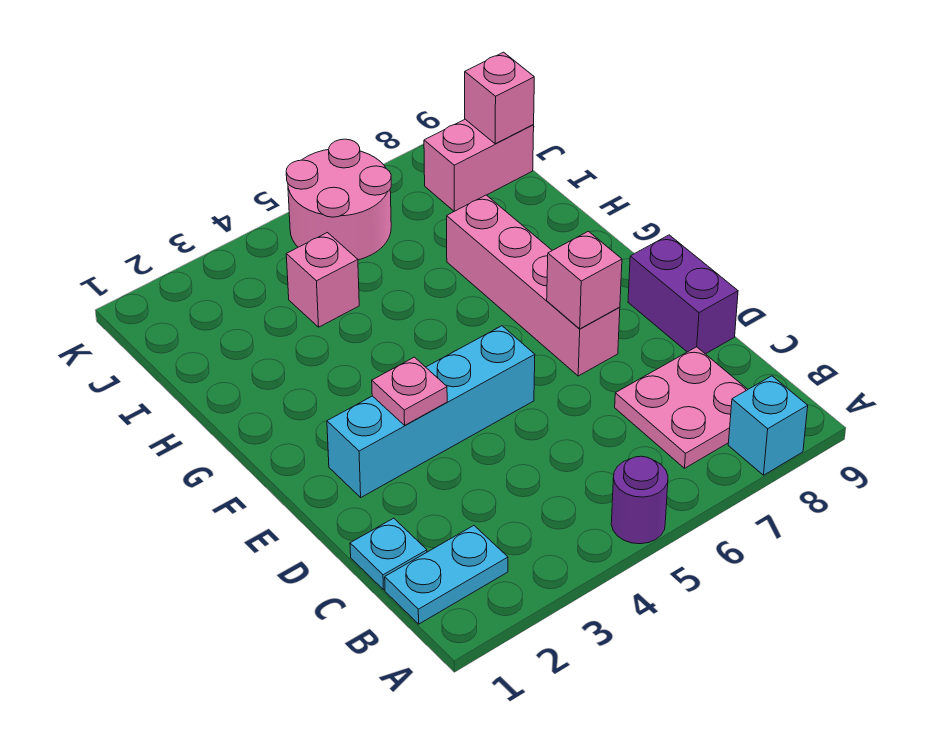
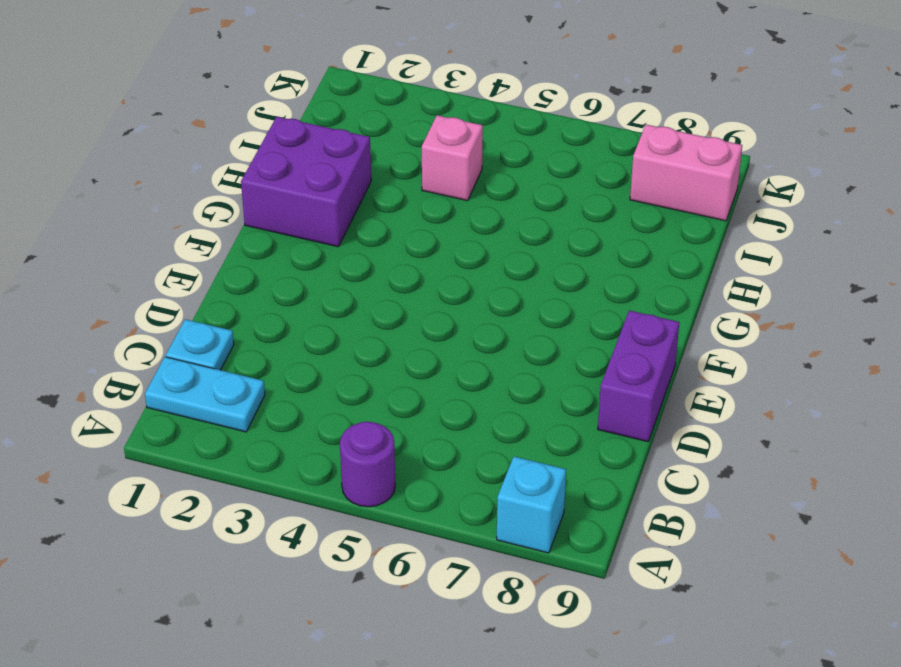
purple brick G1:H2 level 1 -> none
none -> pink plate B7:C8 level 1
none -> cyan brick E2:E5 level 1
none -> pink brick E7:H7 level 1

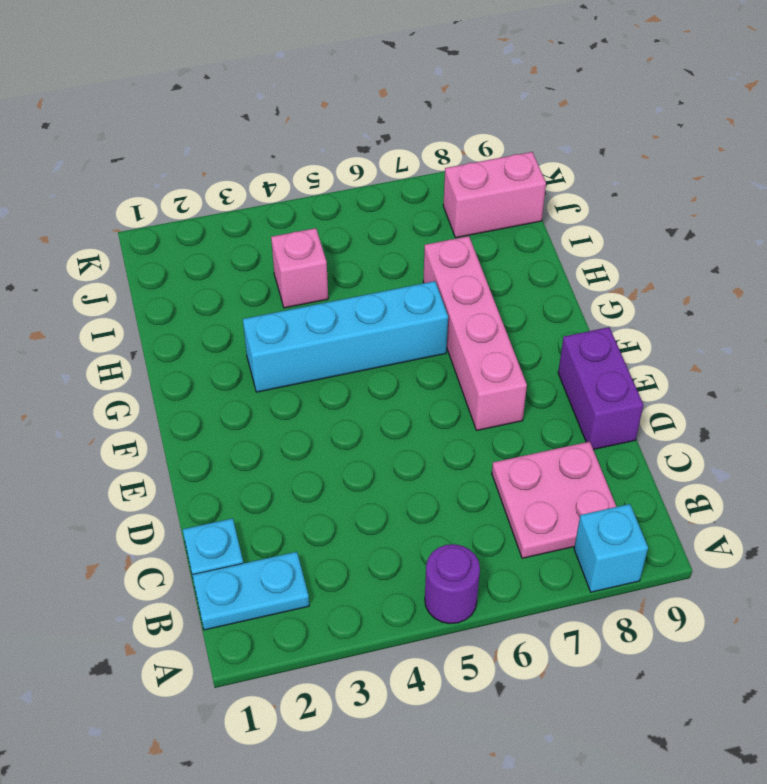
cyan brick G3:G6 level 1 -> cyan brick E2:E5 level 1
none -> pink round brick J5:K6 level 1
none -> pink plate E3 level 2
none -> pink brick E7 level 2

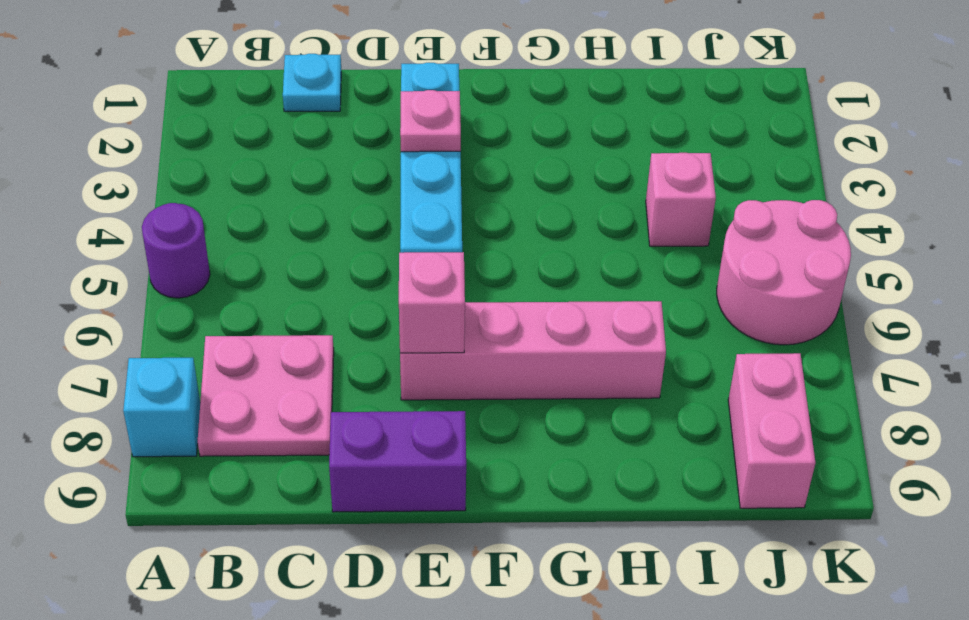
none -> cyan plate B1:B2 level 1
none -> pink brick J9 level 2

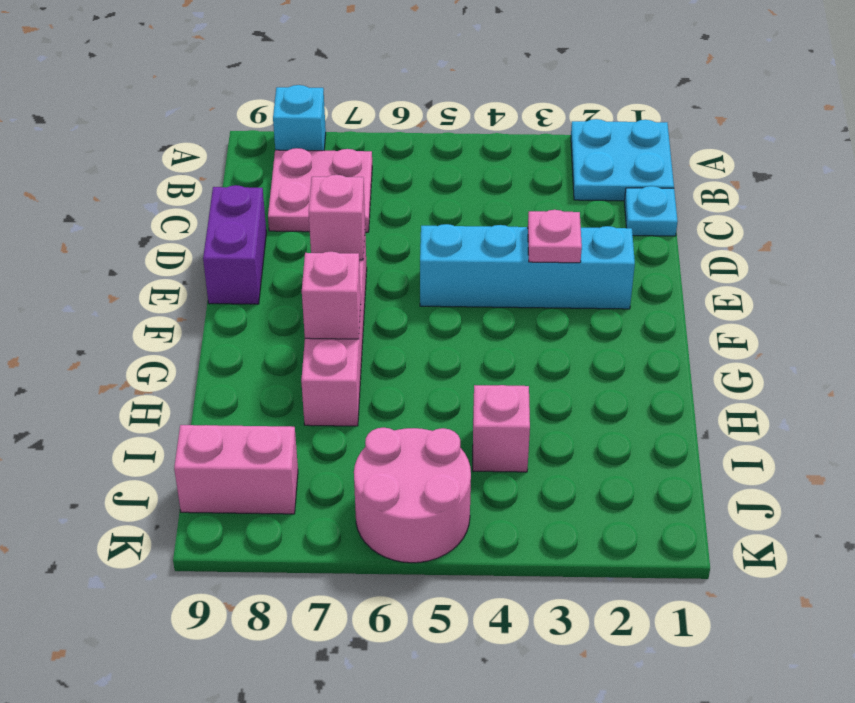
cyan plate A1:B2 level 1 -> cyan plate B1:B2 level 1
pink brick G7 level 2 -> pink brick J9 level 2
none -> purple round brick A5 level 1

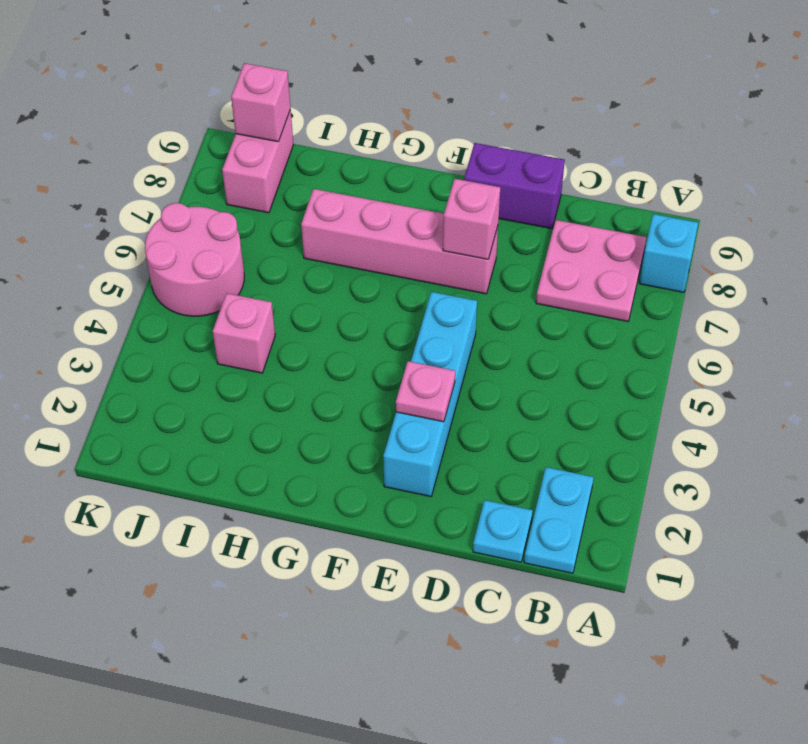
none -> purple round brick A5 level 1

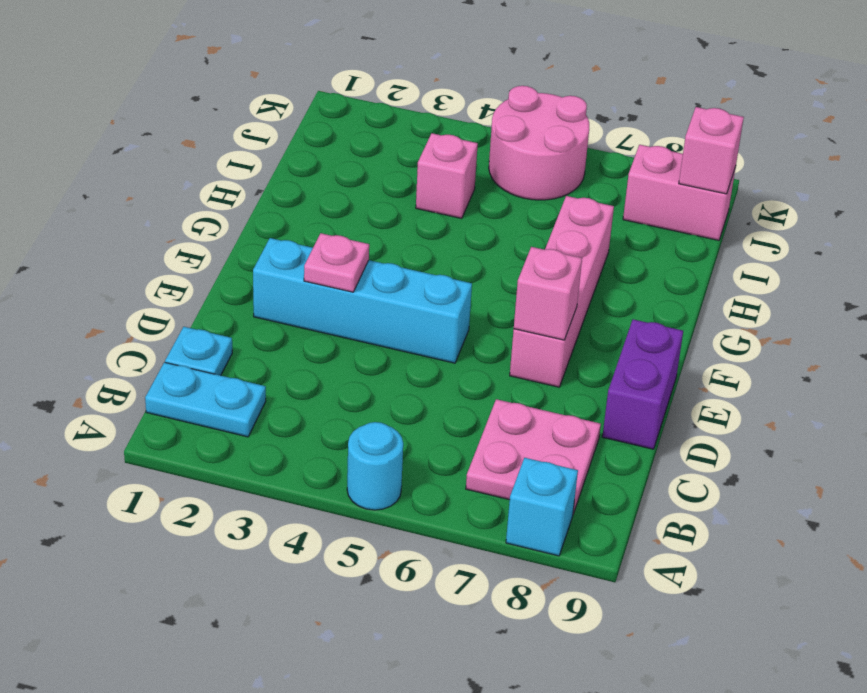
cyan round brick A5 level 1 -> purple round brick A5 level 1

